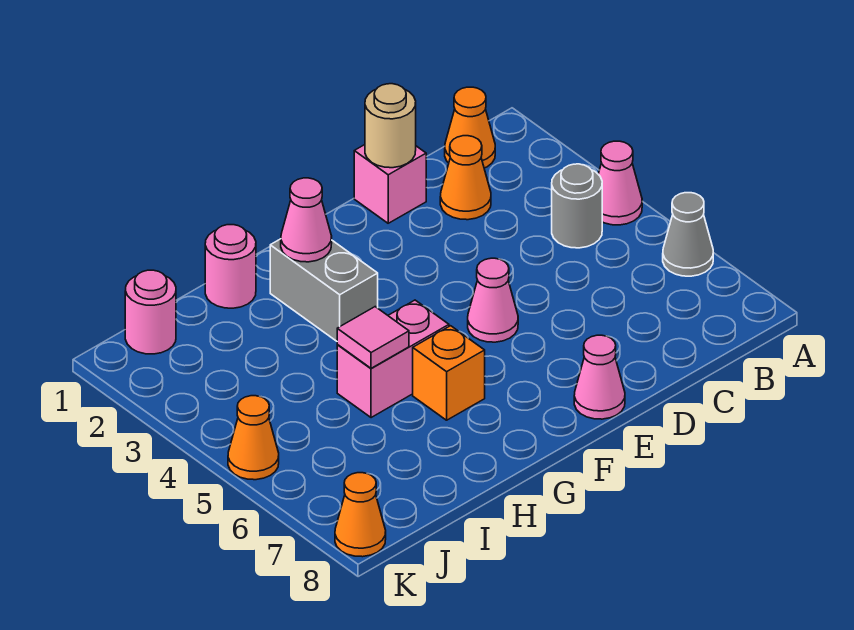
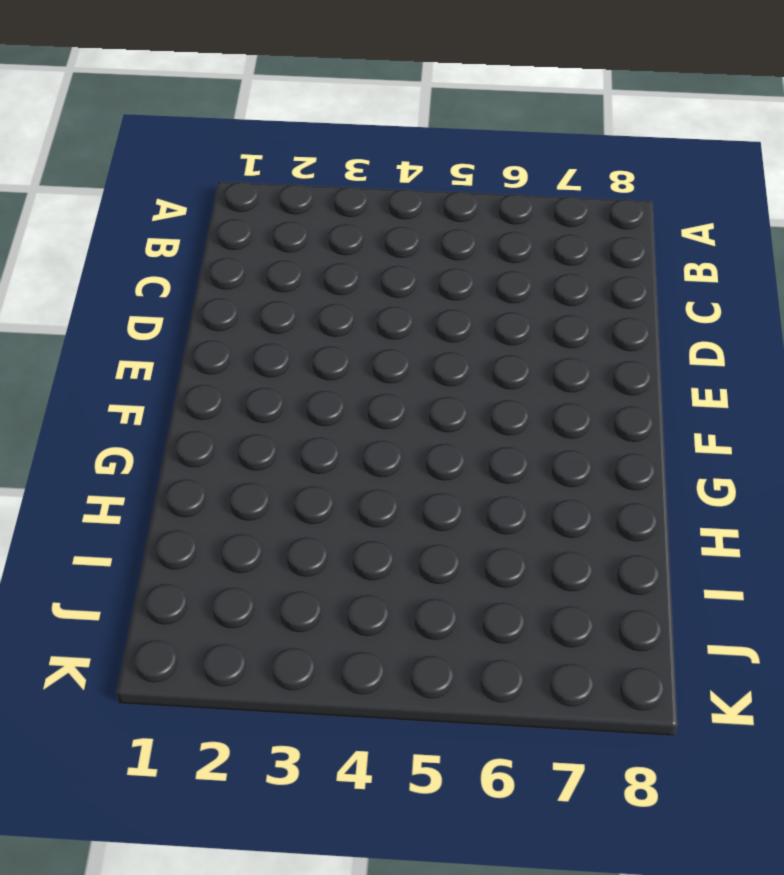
none -> pink cone A4 level 1
none -> grey cone A6 level 1
none -> orange cone B1 level 1

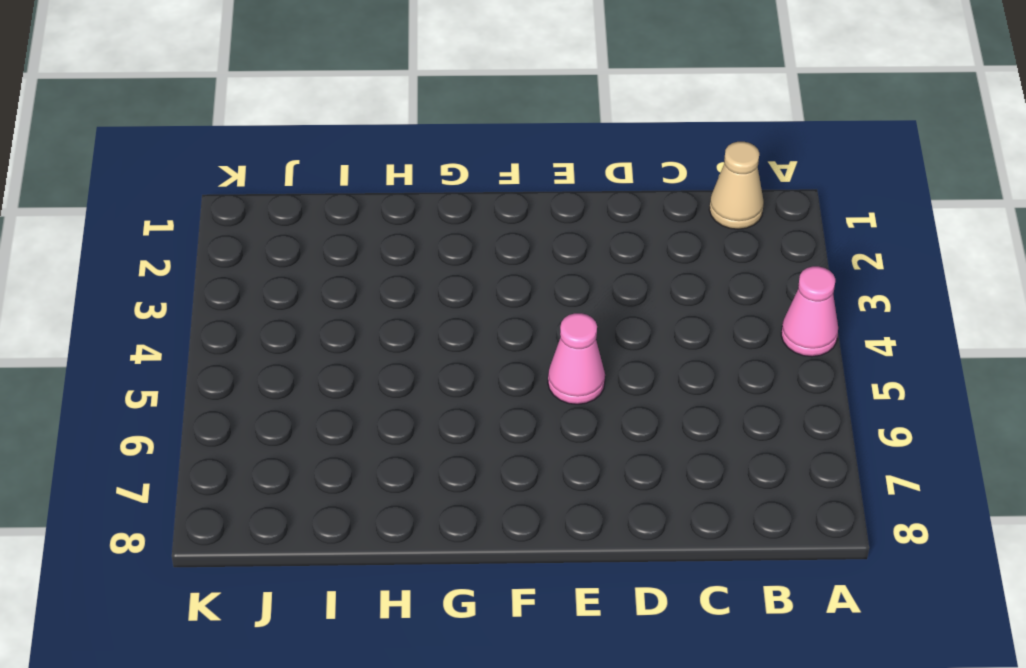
tan cone B1 level 1 -> orange cone B1 level 1
none -> grey cone A6 level 1
none -> grey round brick B4 level 1
none -> orange cone C2 level 1

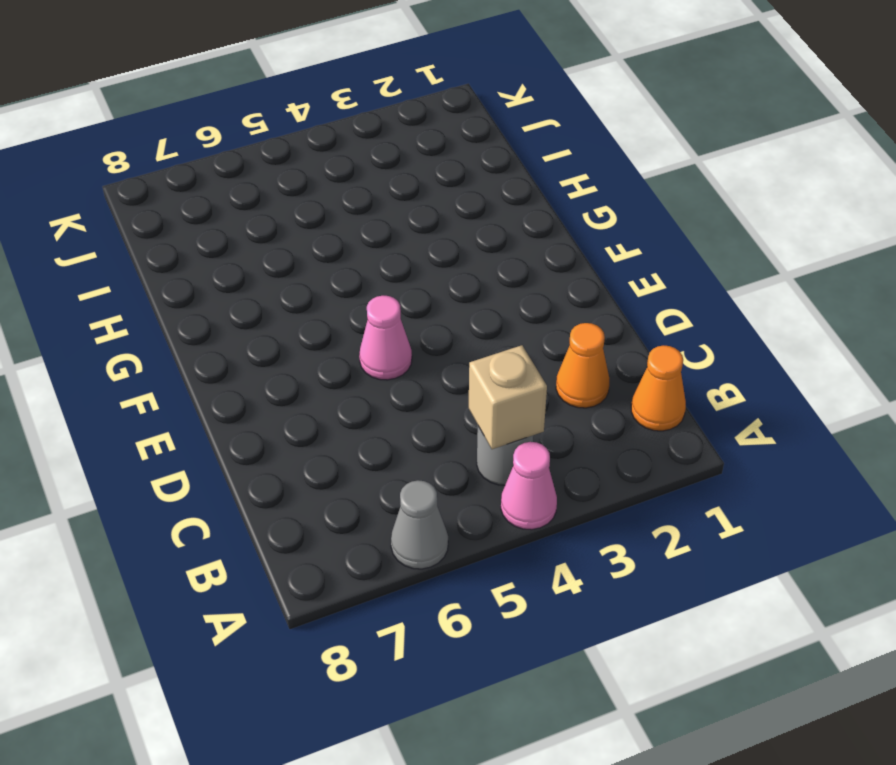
tan brick B4 level 2 -> none
none -> pink brick D1 level 1
none -> pink cone E8 level 1
none -> grey brick G2:G3 level 1

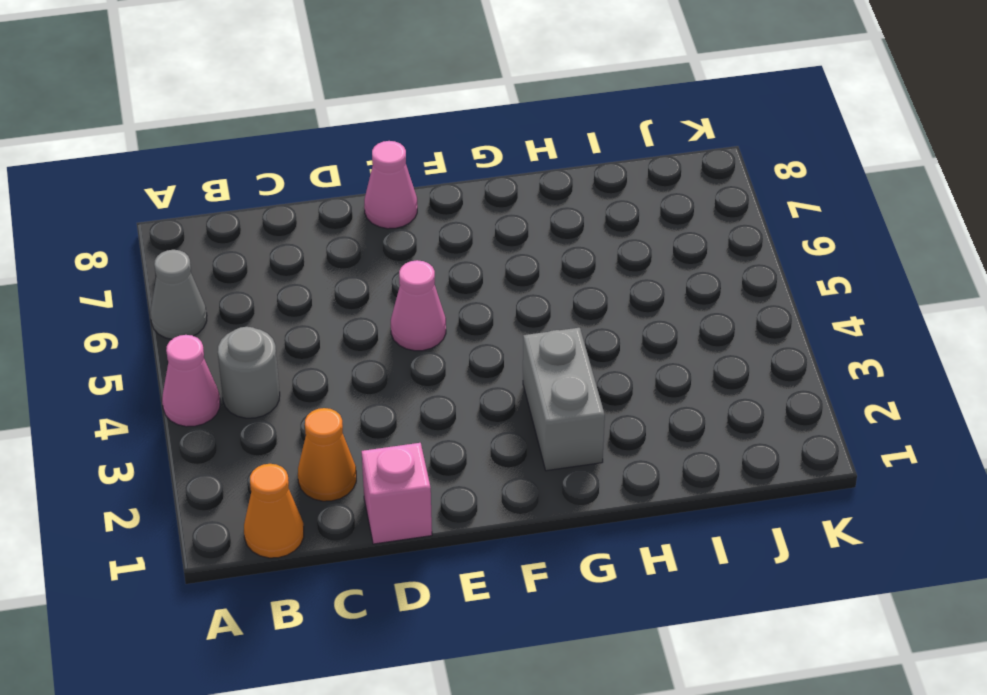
none -> pink brick G5:H5 level 1
none -> orange brick G6 level 1
none -> pink round brick H1 level 1

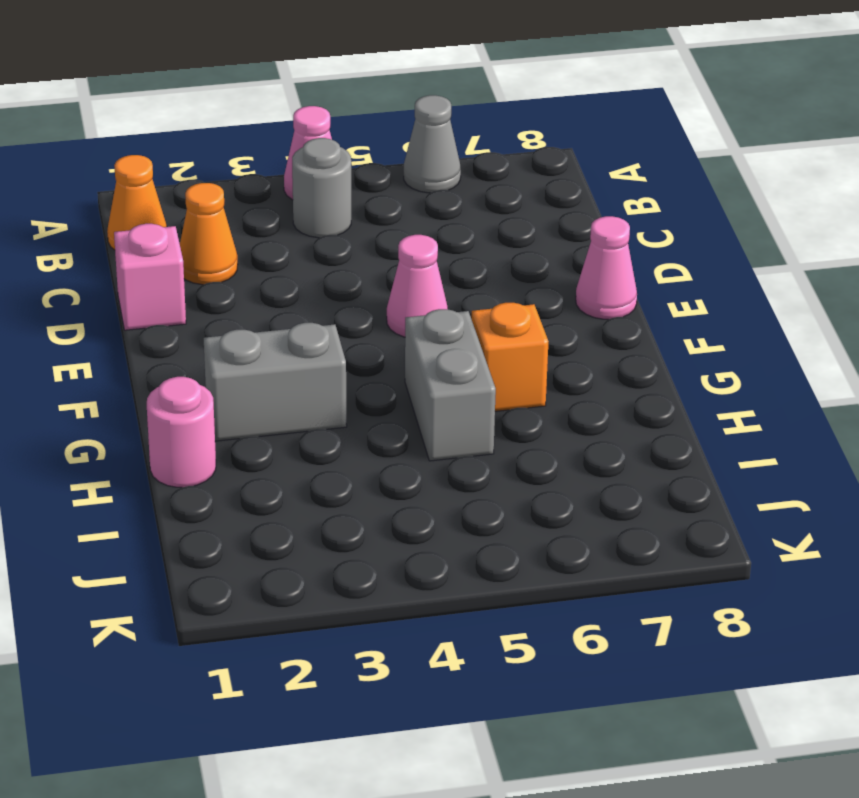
grey brick G5:H5 level 1 -> pink brick G5:H5 level 1
none -> pink round brick J1 level 1
none -> orange cone K5 level 1
none -> orange cone K8 level 1

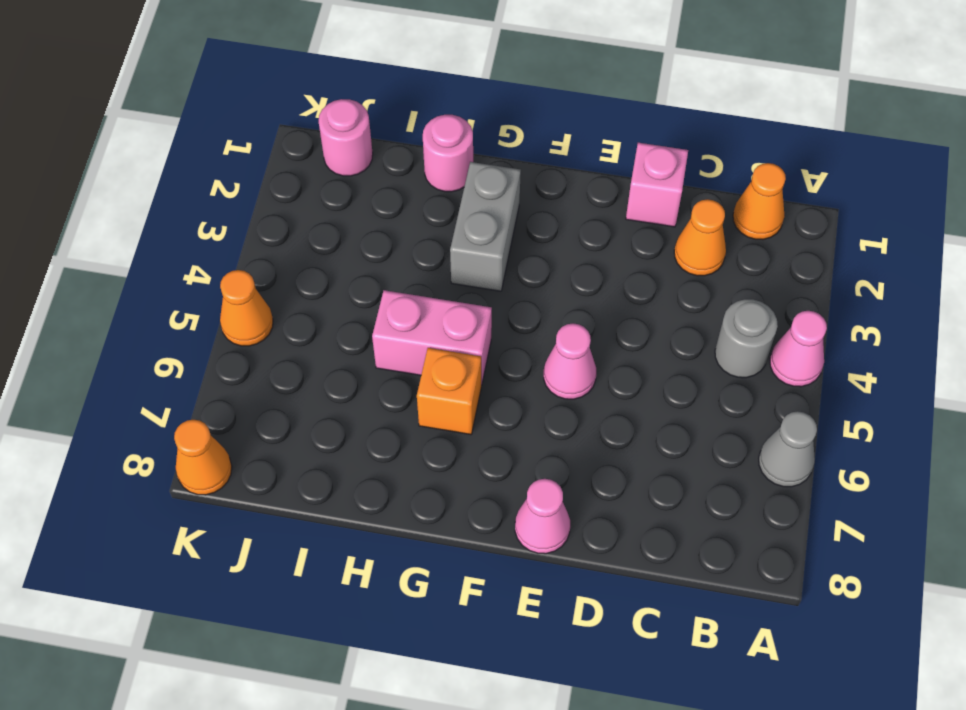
none -> tan round brick D1 level 2
none -> pink cone G2 level 2
none -> pink tile H5 level 2

